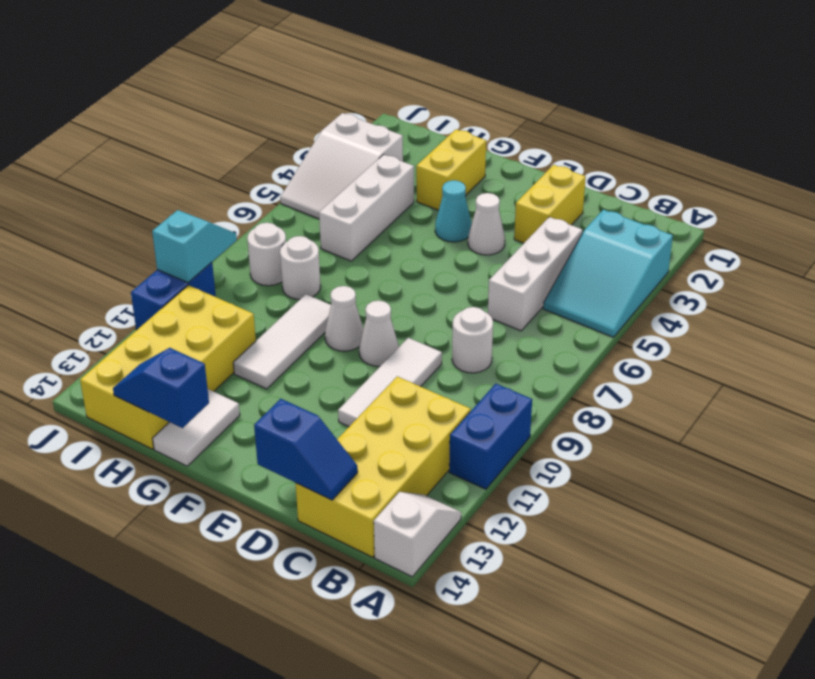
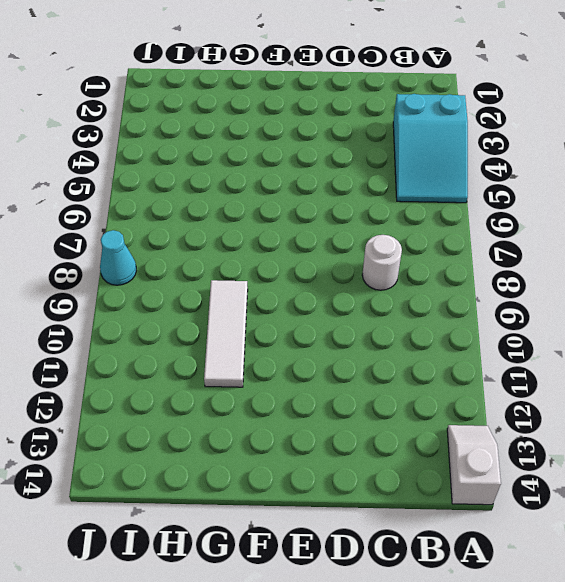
cyan cone J8 level 1 -> cyan cone F4 level 1
none -> blue brick A10:A11 level 1
none -> yellow brick B11:C14 level 1
none -> white brick C4:C6 level 1

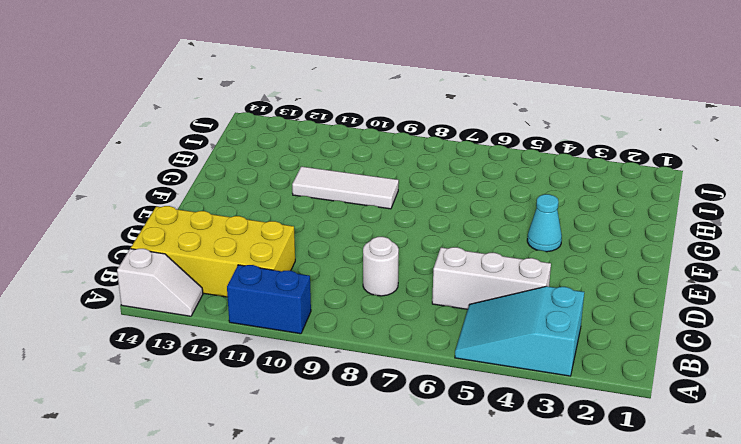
none -> yellow brick D2:D3 level 1
none -> white tile D9:D11 level 1
none -> white cone E4 level 1

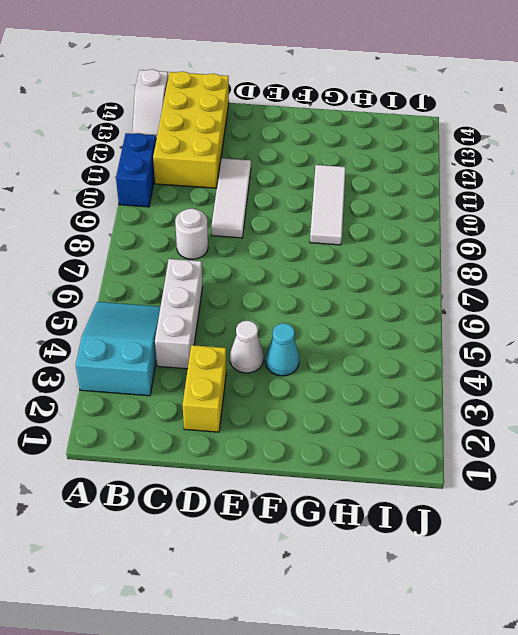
none -> white cone E9 level 1
none -> white cone F9 level 1
none -> yellow brick G2:G3 level 1

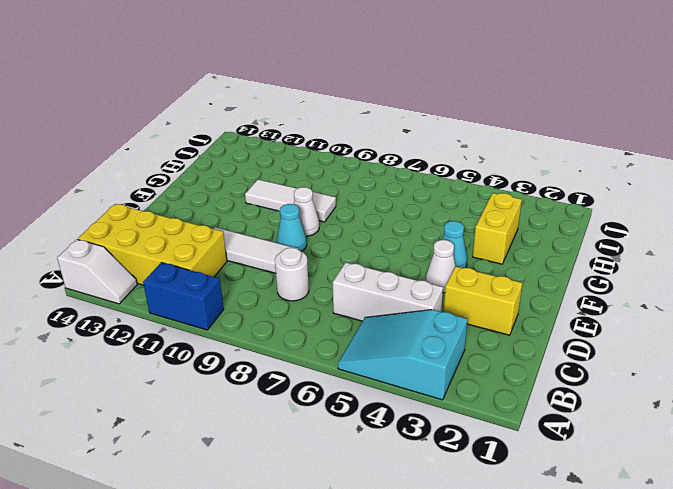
cyan cone E9 level 1 -> white cone E9 level 1
yellow brick G3:H3 level 1 -> yellow brick G2:G3 level 1
none -> white tile G13:G14 level 1
none -> white brick H4:H6 level 1
none -> white round brick H8 level 1

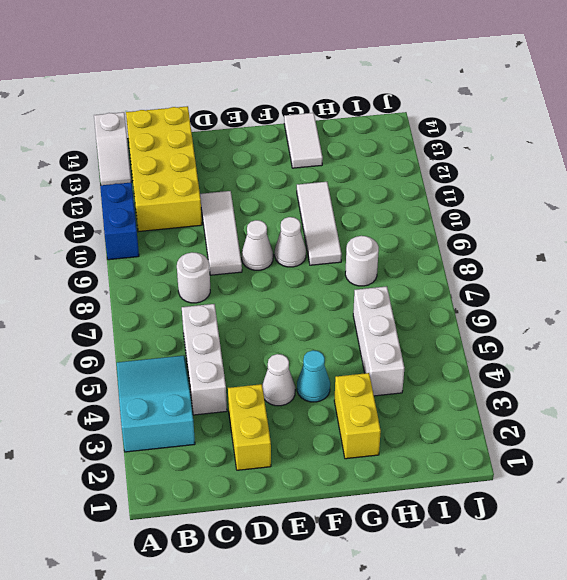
none -> yellow brick H11:I14 level 1
none -> white slope I3:J5 level 1 top 3
none -> white round brick I8 level 1

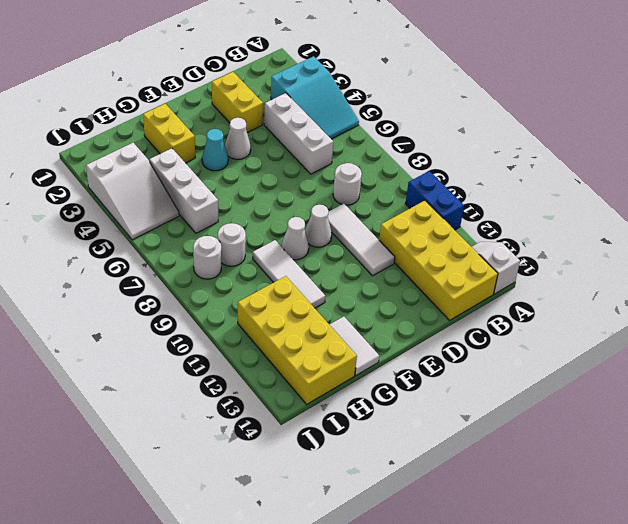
none -> blue brick J10:J11 level 1
none -> blue slope C14:D14 level 2 top D
none -> blue slope G14:H14 level 2 top G

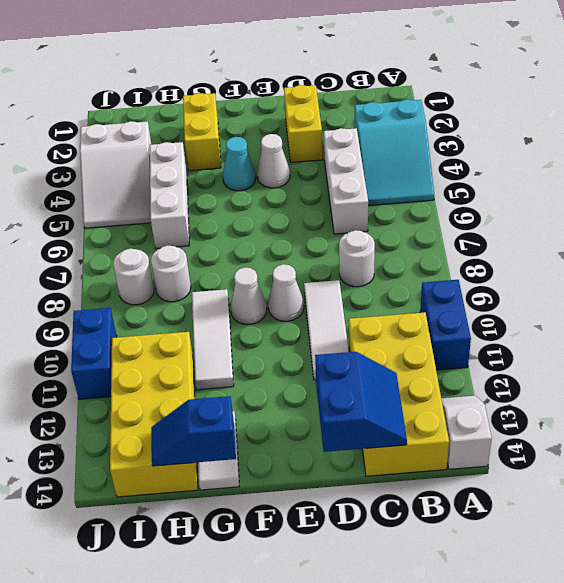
blue slope C13:D14 level 2 top D -> blue slope C14:D14 level 2 top D
none -> cyan slope J9:J10 level 2 top 10

